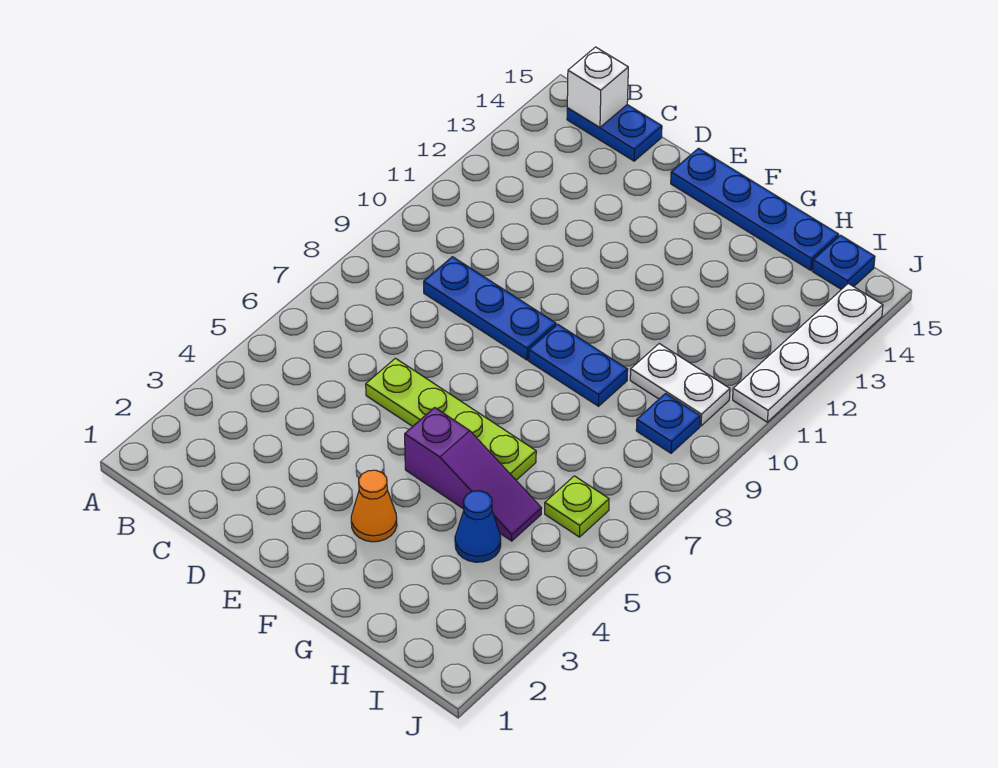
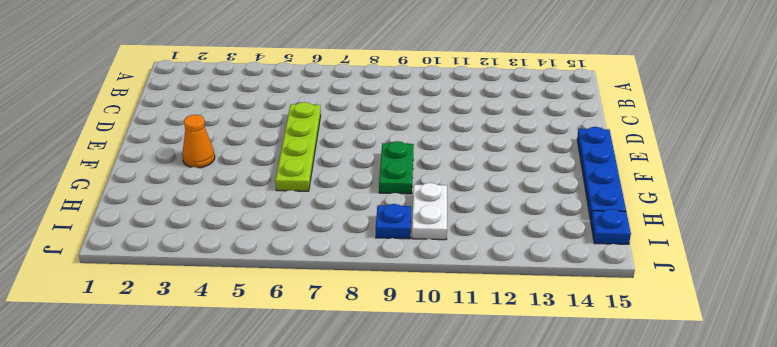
green plate F9:G9 level 1 -> blue plate F9:G9 level 1
none -> blue plate B15:C15 level 1
none -> blue plate C9:E9 level 1
none -> purple slope F5:H5 level 1 top F

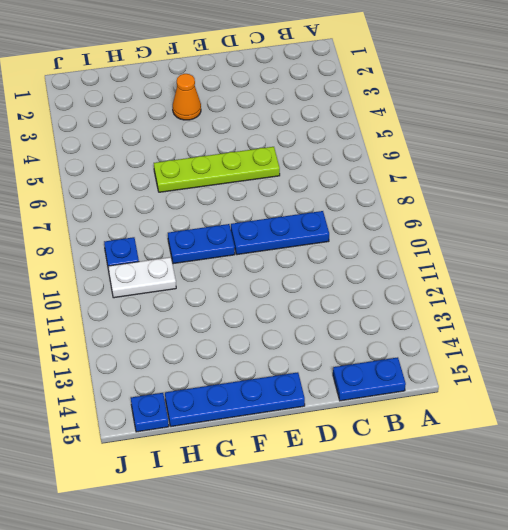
none -> purple slope F5:H5 level 1 top F
none -> blue cone H4 level 1
none -> lime plate I6 level 1

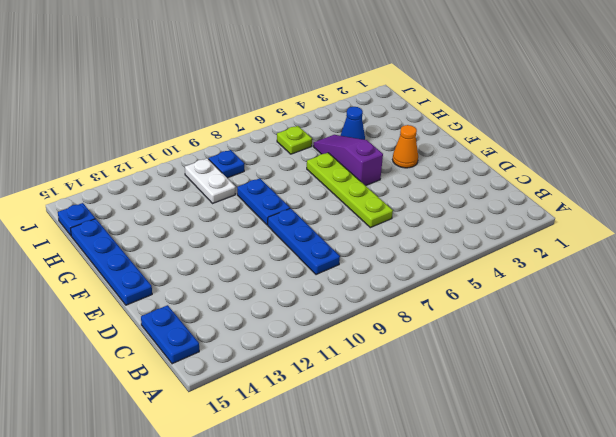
none -> white plate J11:J14 level 1
none -> white brick B15 level 2

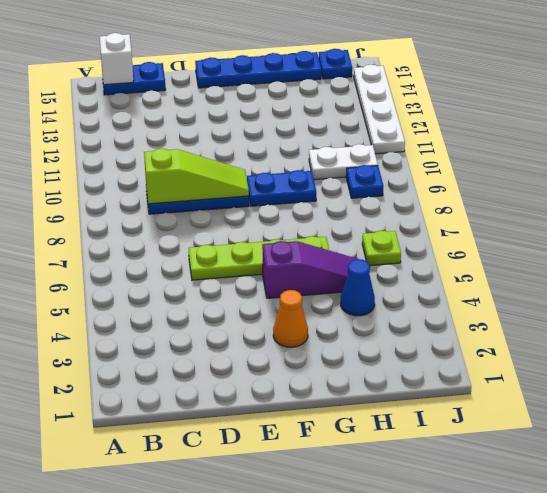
lime slope C9:E9 level 2 top C -> none

